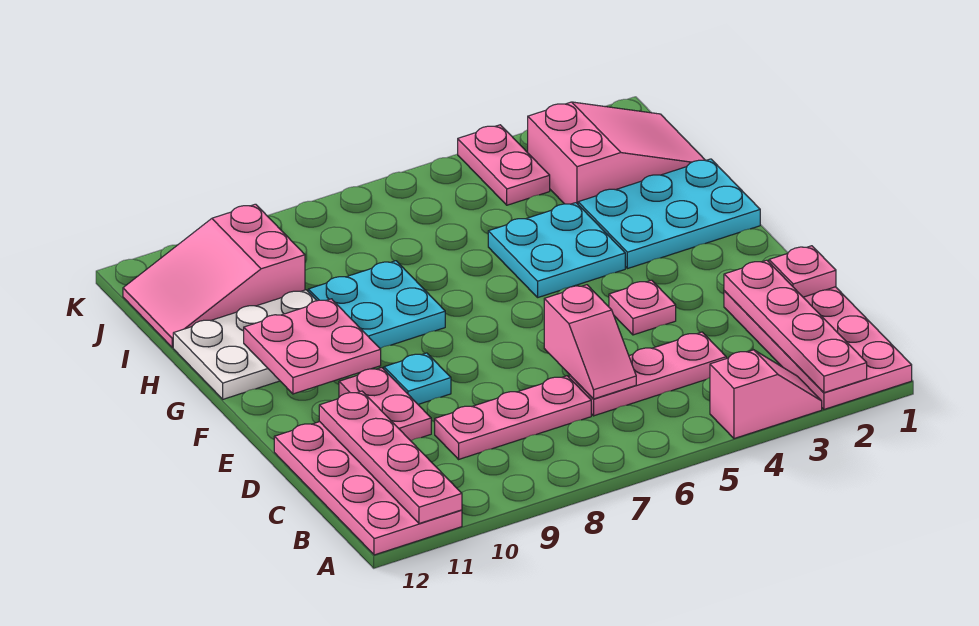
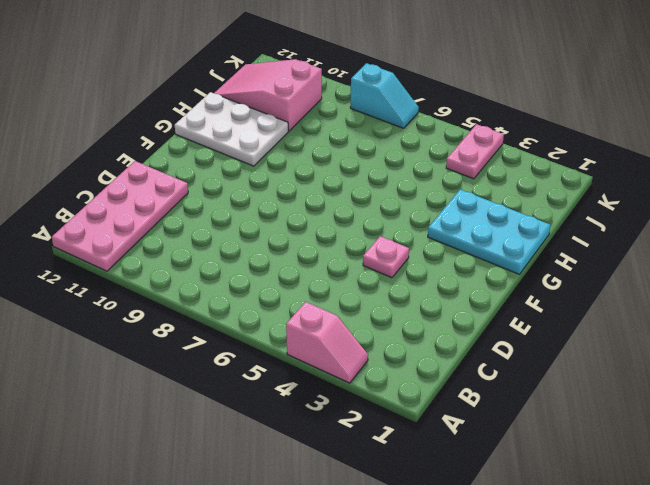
cyan slope K7:K8 level 1 top 8 -> none
none -> pink plate A1:D2 level 1
none -> pink plate C4:C6 level 1
none -> pink plate C7:C9 level 1

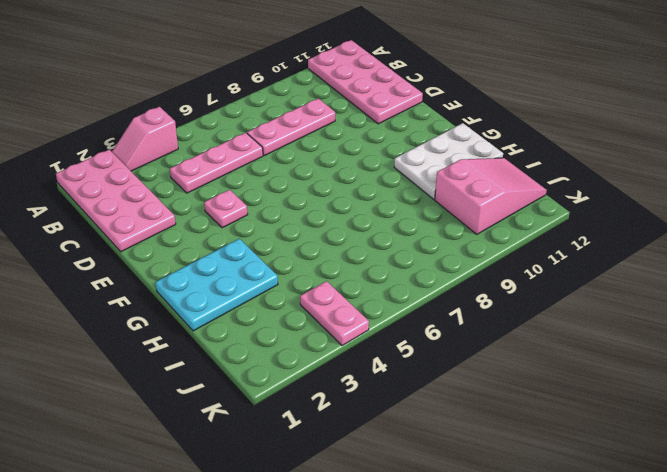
none -> pink plate D10:E10 level 1
none -> cyan plate E9 level 1
none -> cyan plate G4:H5 level 1

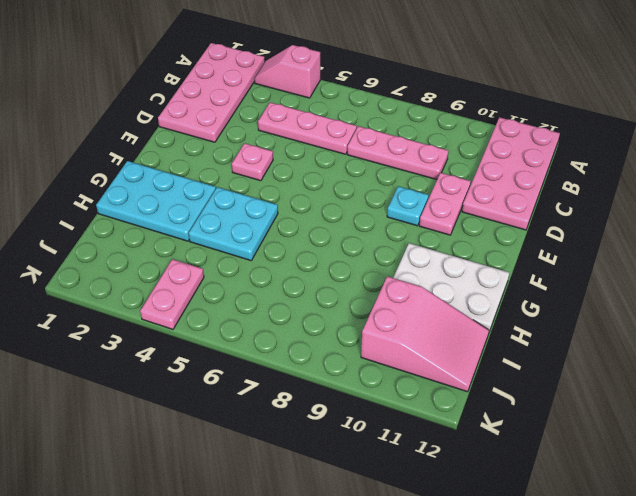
none -> cyan plate G8:H9 level 1
none -> pink slope I1:J3 level 1 top 3
none -> pink plate A2:D2 level 2

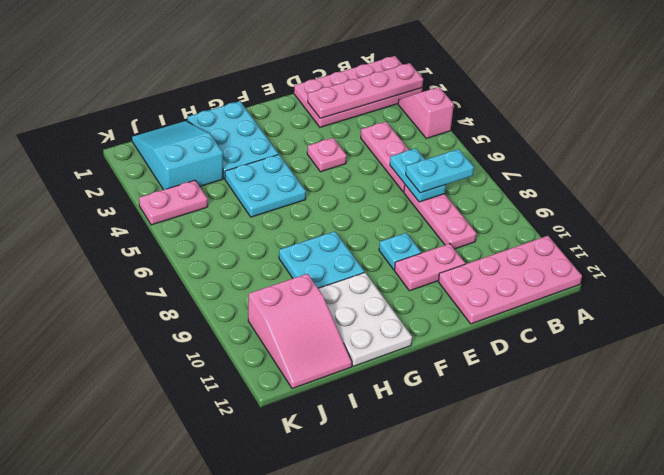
cyan plate B7:C7 level 3 -> none
cyan plate C6:C7 level 2 -> pink slope C6:D6 level 2 top D
cyan slope I1:J3 level 1 top 3 -> pink slope I1:J3 level 1 top 3
none -> pink plate A11:D11 level 2
none -> pink plate D1 level 2
none -> pink plate F10:G11 level 2

